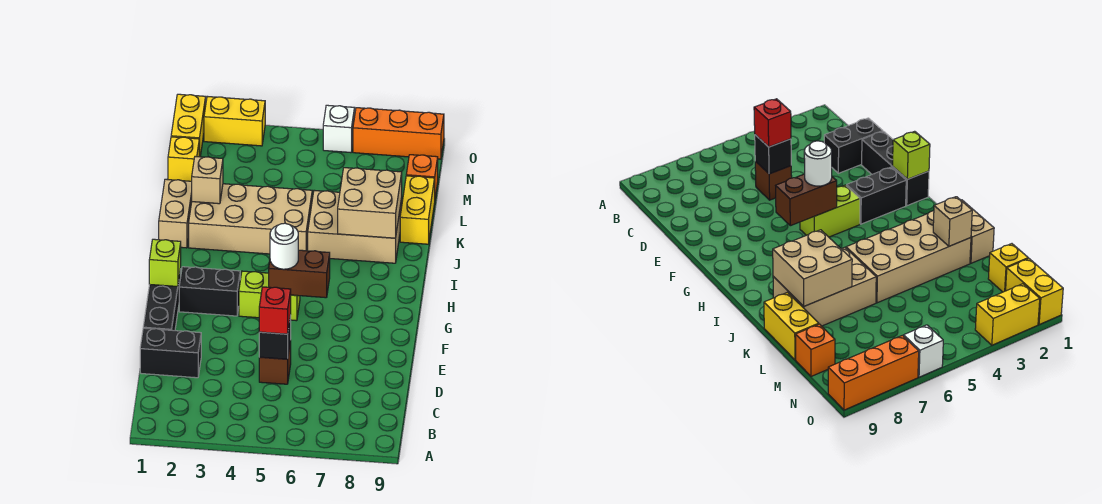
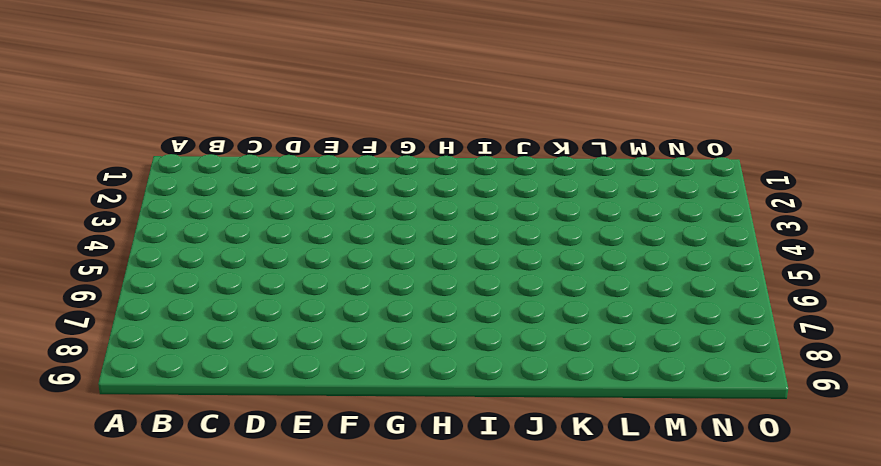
none -> black brick D1:D2 level 1
none -> brown brick D5 level 1
none -> black brick E1:G1 level 1

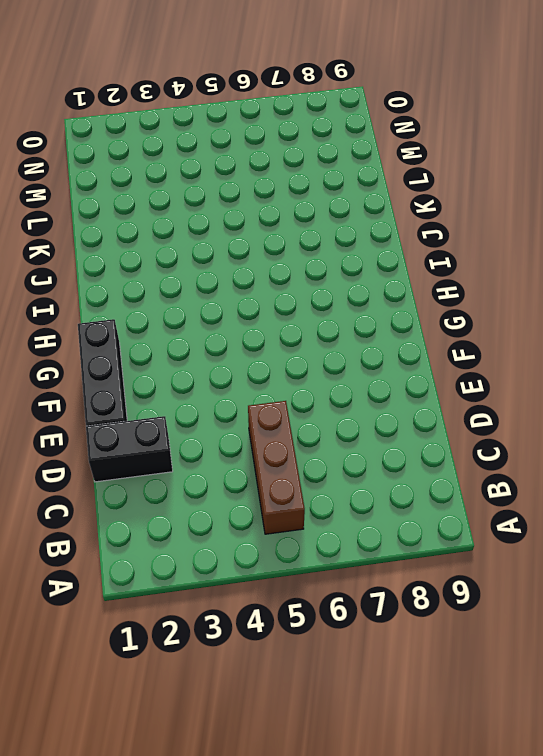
brown brick B5:D5 level 1 -> brown brick D5 level 1
none -> black brick G2:G3 level 1
none -> lime brick G4:G5 level 1
none -> tan brick J1:K1 level 1

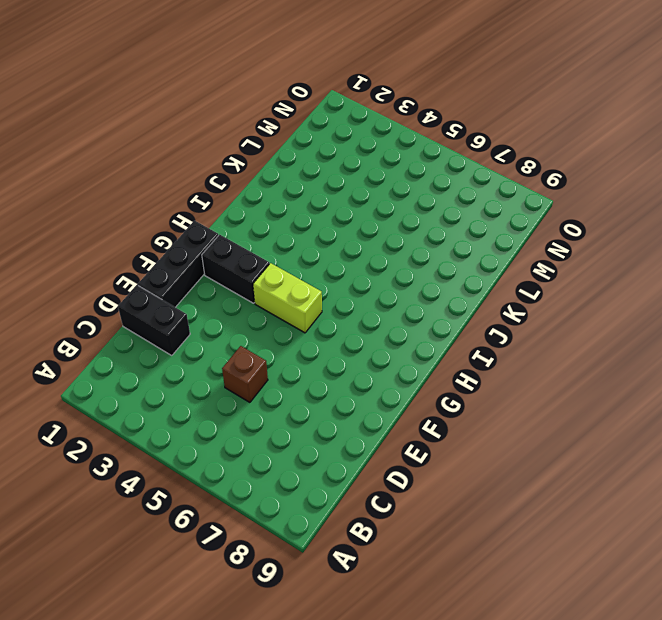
none -> tan brick J1:K1 level 1
none -> tan brick J2:K5 level 1
none -> tan brick J6:K8 level 1

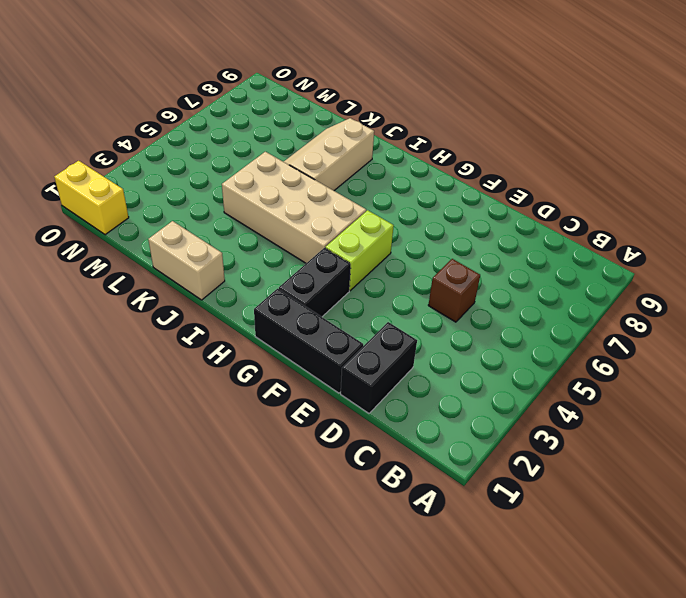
tan brick H4:K5 level 1 -> tan brick J2:K5 level 1
tan slope J6:K8 level 1 top J -> tan brick J6:K8 level 1
none -> yellow brick K9:L9 level 1
none -> yellow brick M1 level 1
none -> orange brick M9 level 1

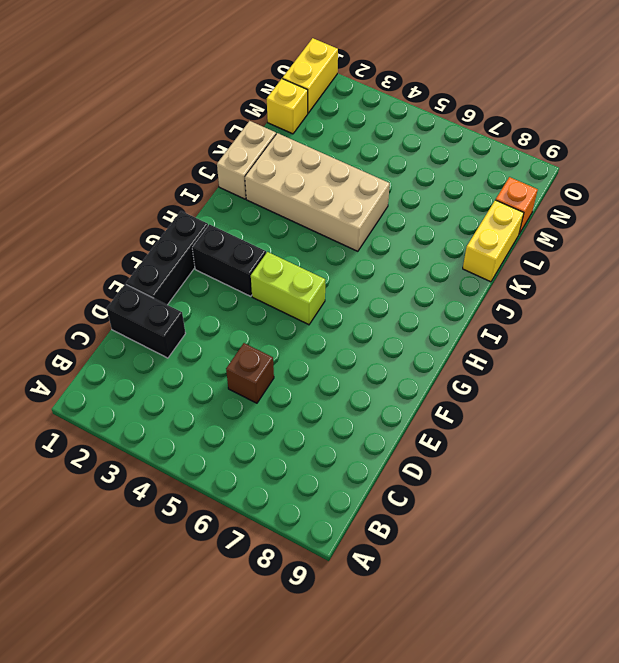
none -> tan brick J6:K8 level 1
none -> yellow brick O2:O3 level 1
none -> white brick O6 level 1

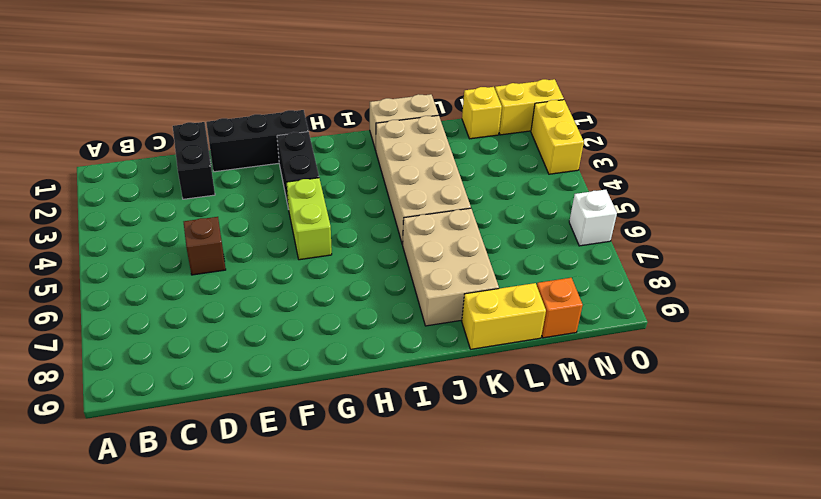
none -> orange brick O7:O9 level 1
none -> black brick D5 level 2
none -> lime brick G1 level 2

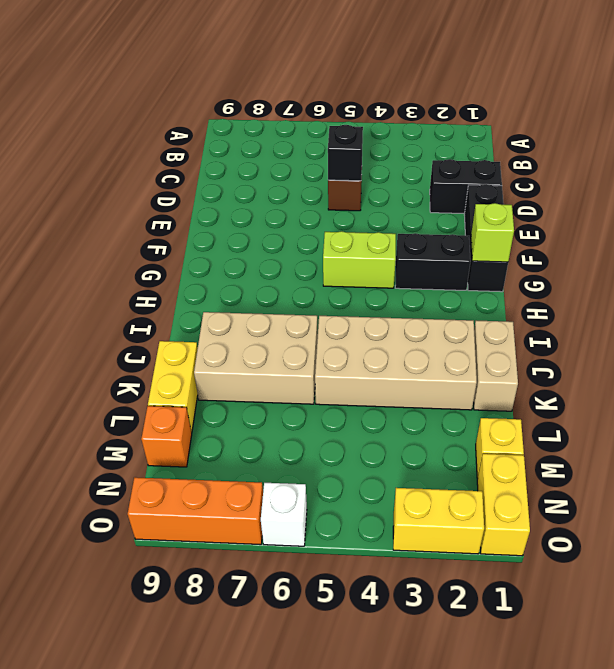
none -> brown brick G5:G6 level 2
none -> tan brick J7:K8 level 2
none -> tan brick K2 level 2

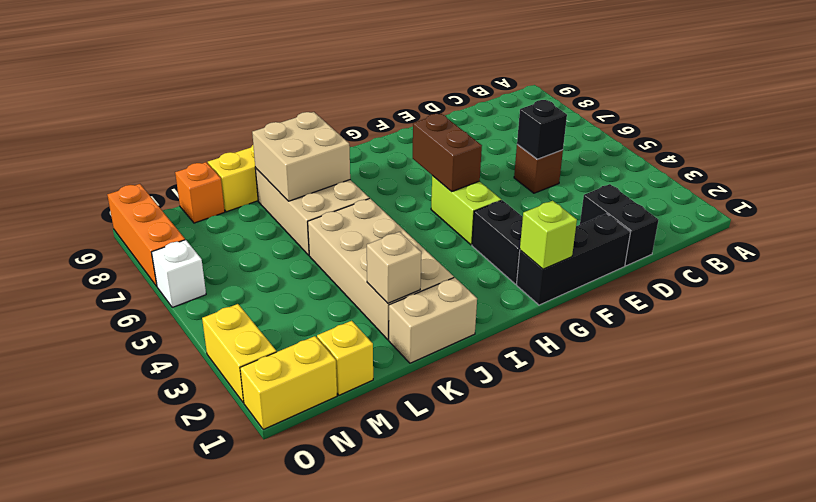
none -> red brick D5 level 3
none -> white round brick G5 level 3

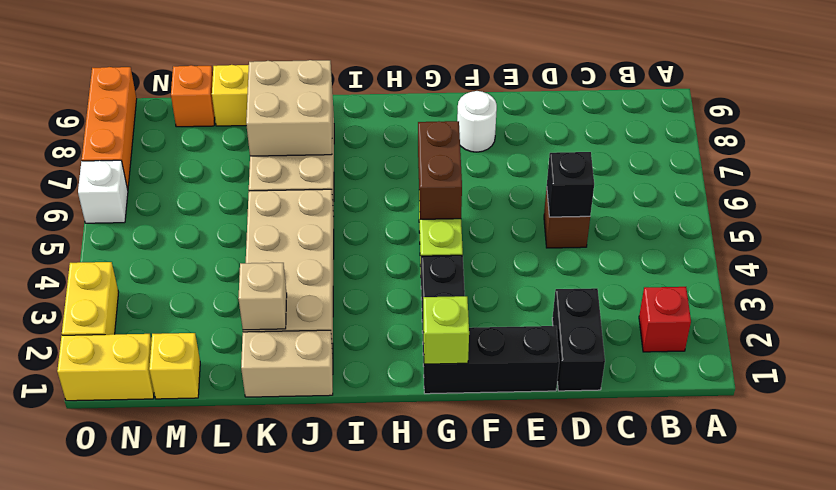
red brick B2 level 1 -> red brick D5 level 3
white round brick F8 level 1 -> white round brick G5 level 3

